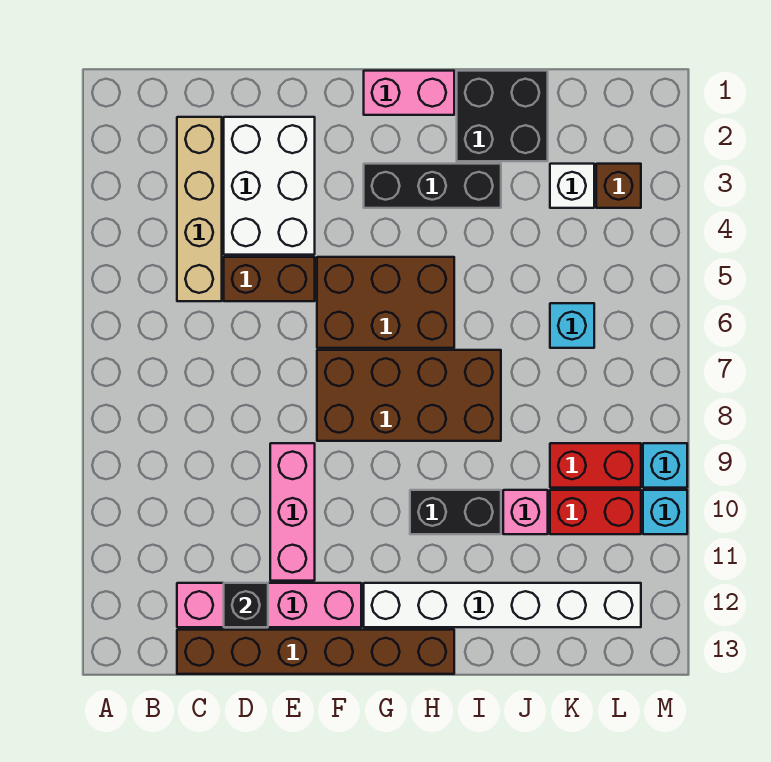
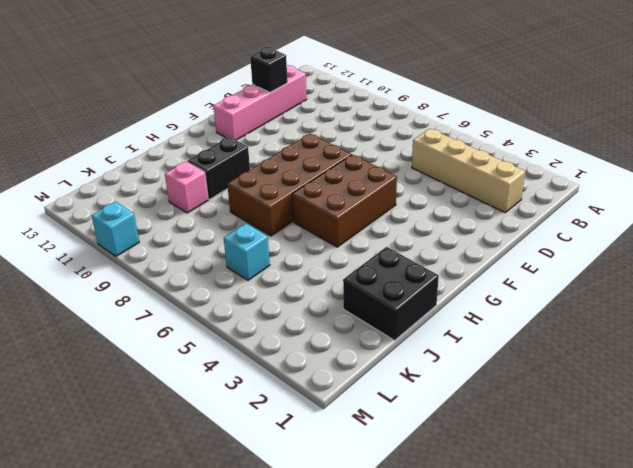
none -> brown brick C13:H13 level 1
none -> white brick D2:E4 level 1
none -> brown brick D5:E5 level 1

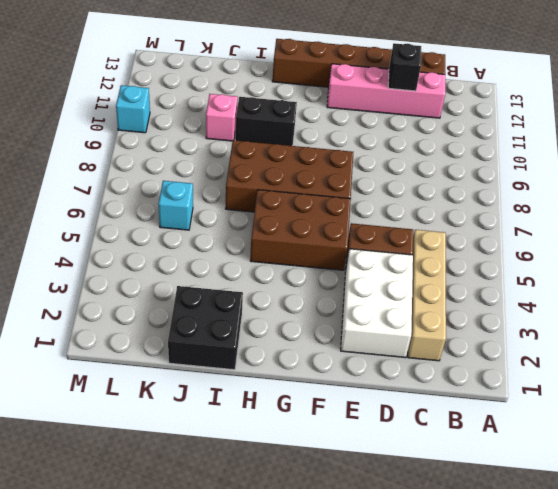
none -> pink brick E9:E11 level 1
none -> pink brick G1:H1 level 1
none -> black brick G3:I3 level 1

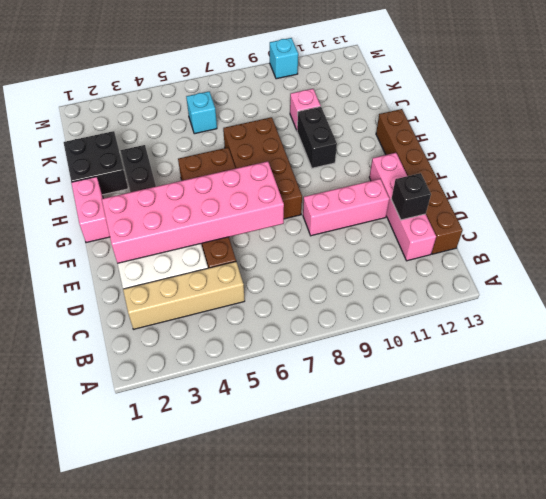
pink brick E2:F7 level 2 -> none
none -> white brick G12:L12 level 1
none -> white brick K3 level 1
none -> red brick K9:L9 level 1

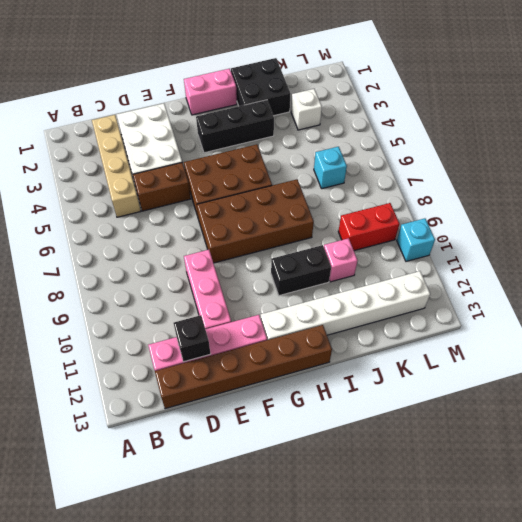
none -> red brick K10:L10 level 1
none -> brown brick L3 level 1
none -> cyan brick M9 level 1

